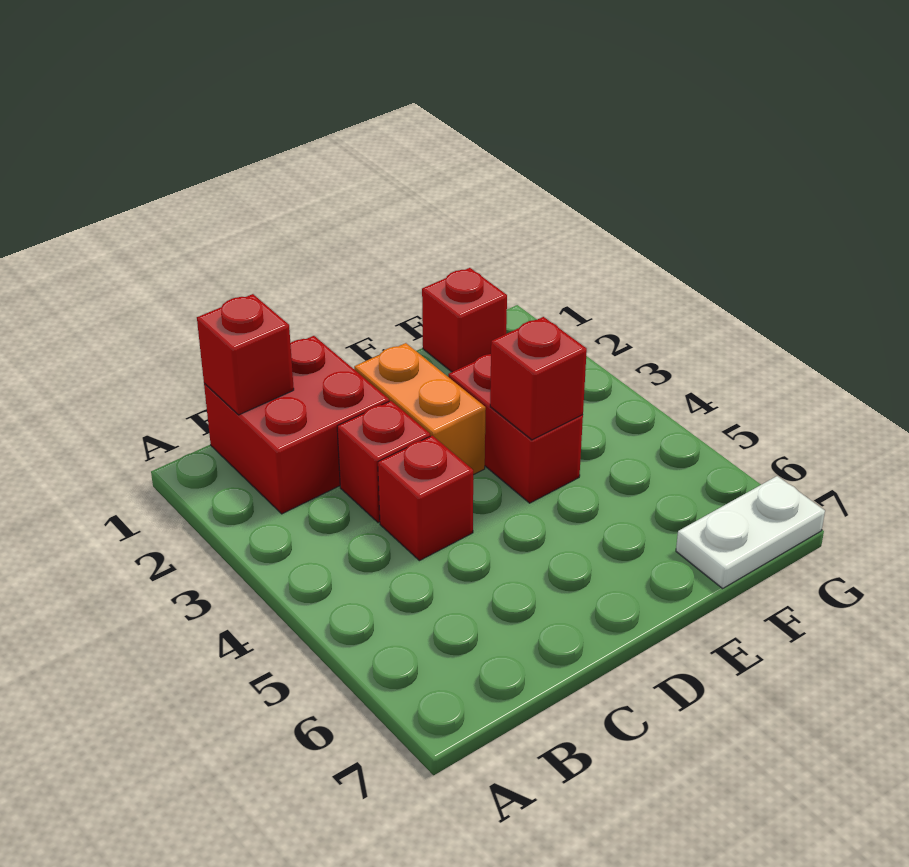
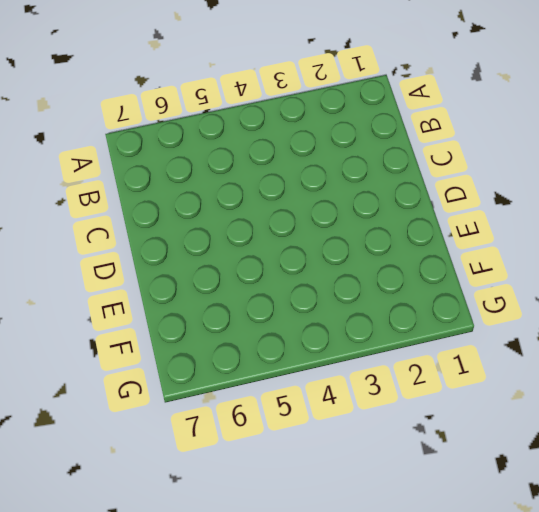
none -> red brick B1:C2 level 1
none -> red brick C3 level 1

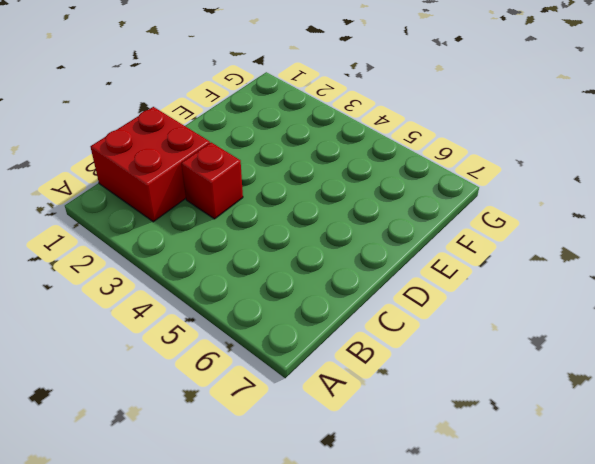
none -> red brick C4 level 1
none -> orange brick D2:D3 level 1

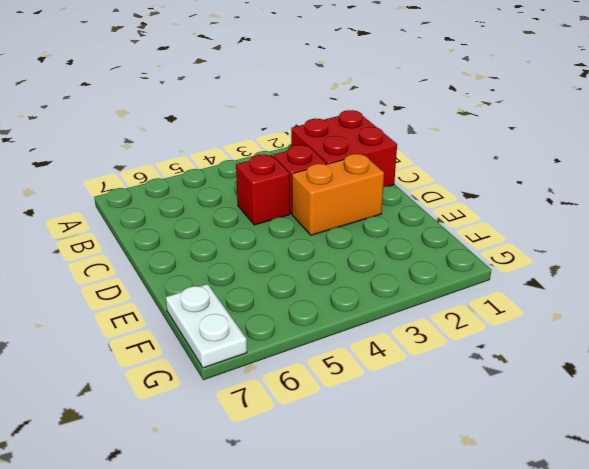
none -> red brick E3:E4 level 1
none -> red brick F1 level 1

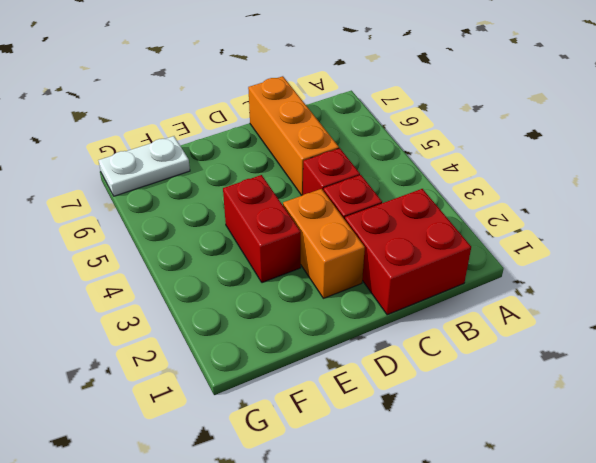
orange brick C5:C7 level 1 -> none
none -> red brick F1 level 1
none -> red brick B1 level 2

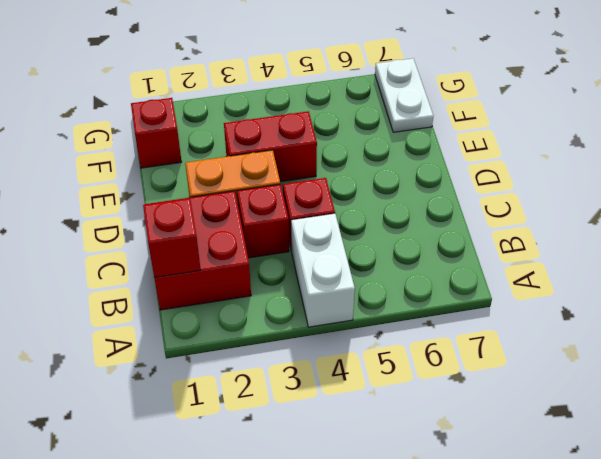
white brick A4:B4 level 1 -> none
none -> red brick E4 level 2

